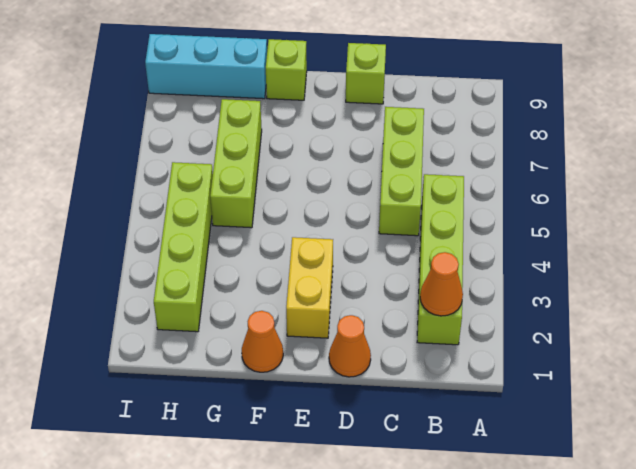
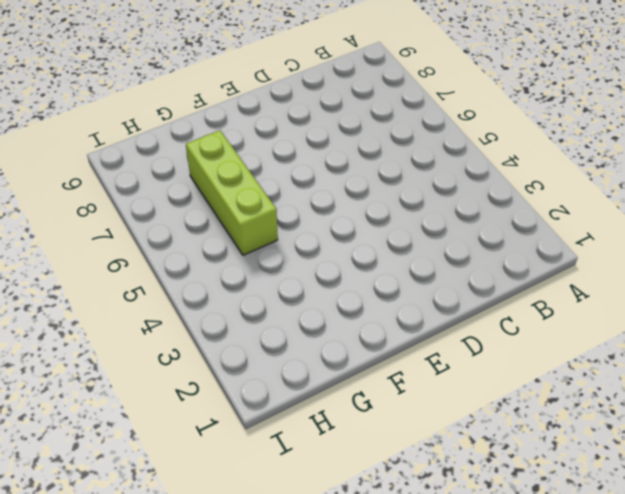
none -> lime brick B2:B5 level 1
none -> lime brick C5:C7 level 1

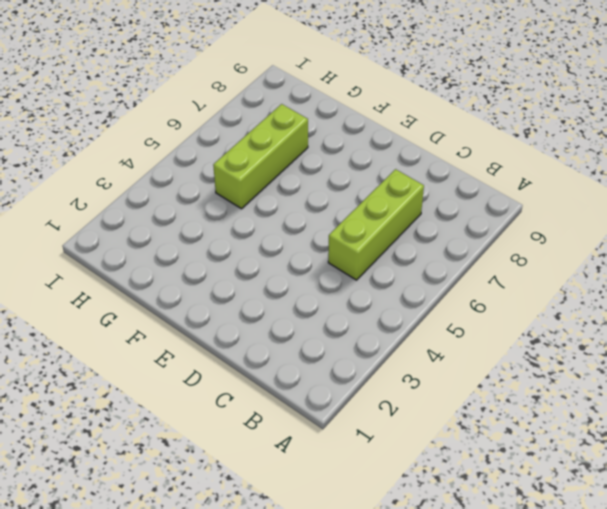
none -> lime brick B2:B5 level 1
none -> orange cone D1 level 1

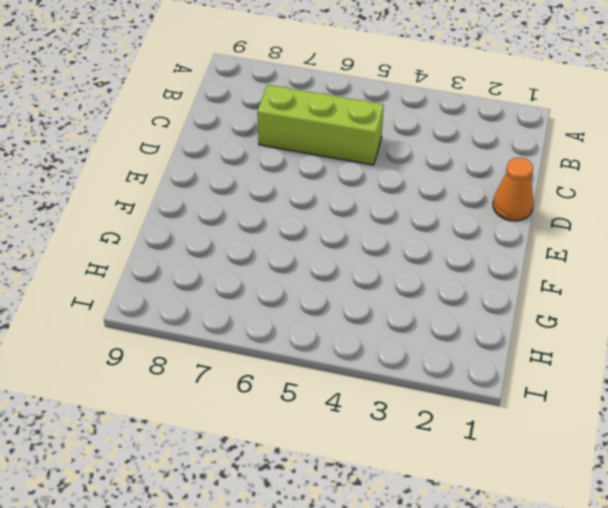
none -> lime brick B2:B5 level 1
none -> lime brick D9 level 1

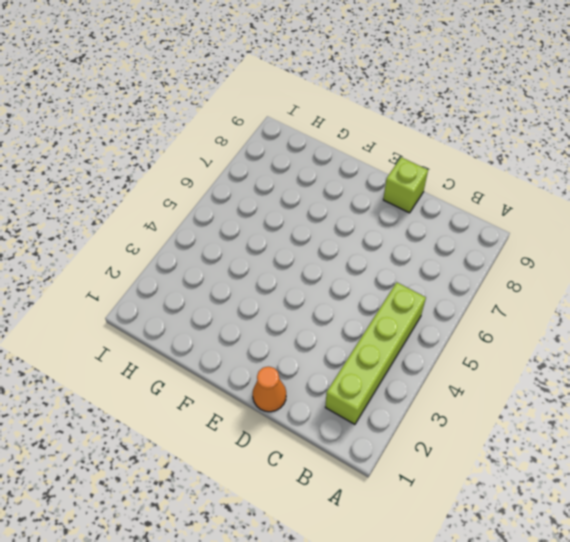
none -> lime brick C5:C7 level 1
none -> yellow brick E2:E3 level 1

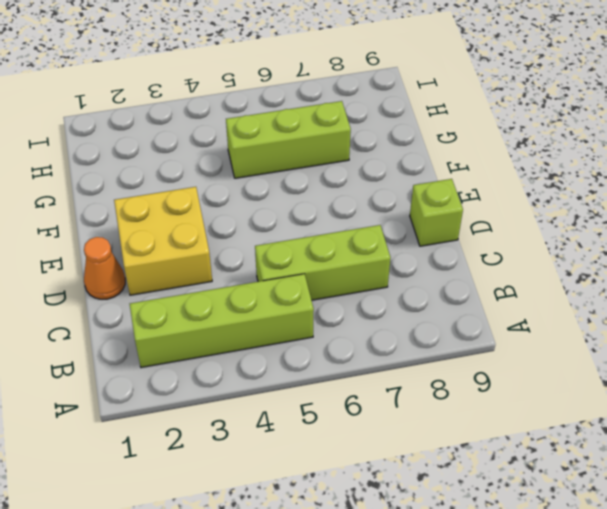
yellow brick D2:E3 level 1 -> yellow brick E2:E3 level 1
none -> orange cone F1 level 1
none -> lime brick F9 level 1

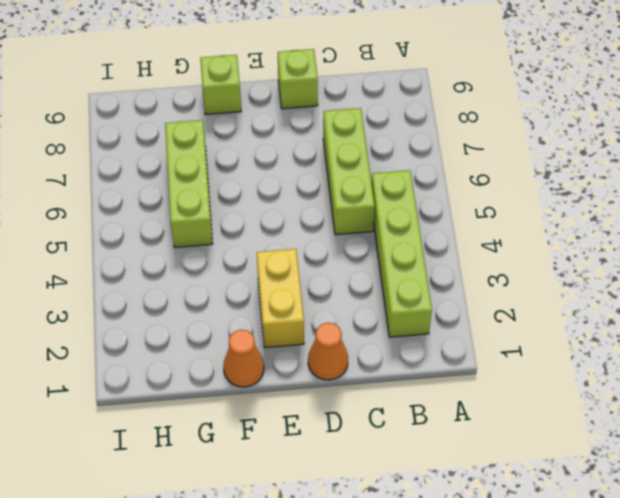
none -> cyan brick G9:I9 level 1
none -> lime brick H2:H5 level 1

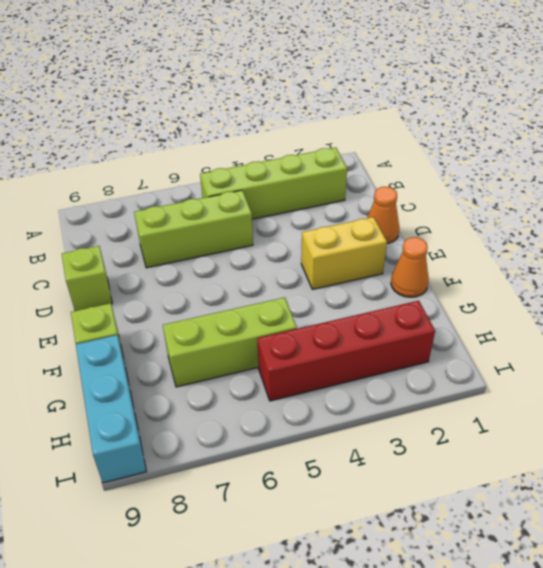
red brick H2:H5 level 1 -> lime brick H2:H5 level 1
none -> orange cone B2 level 2

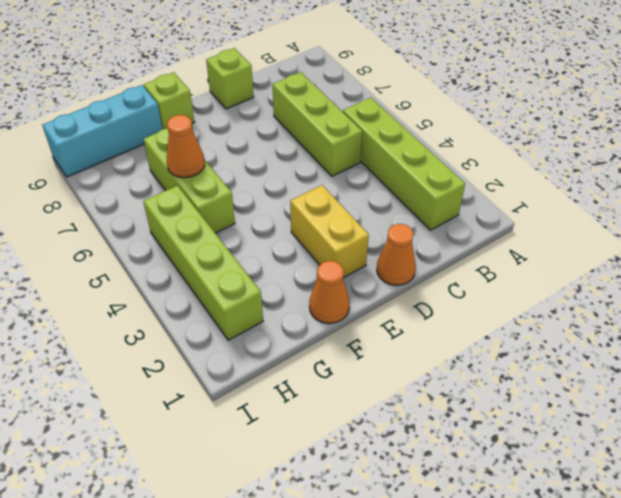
orange cone G6 level 2 -> orange cone B2 level 2

